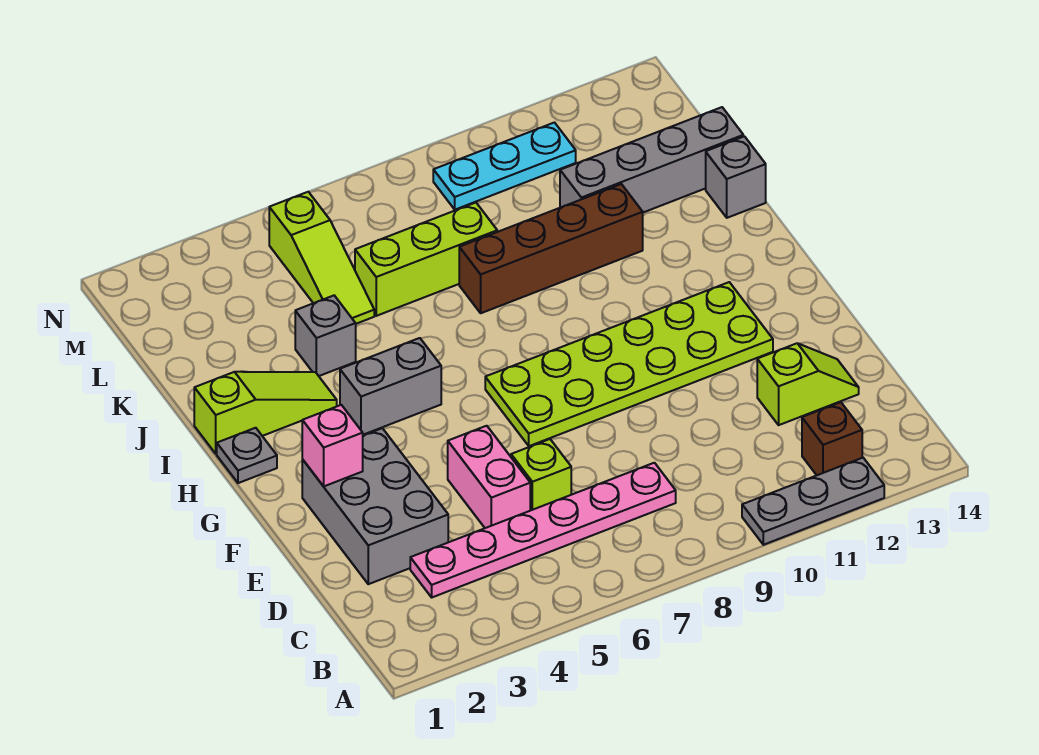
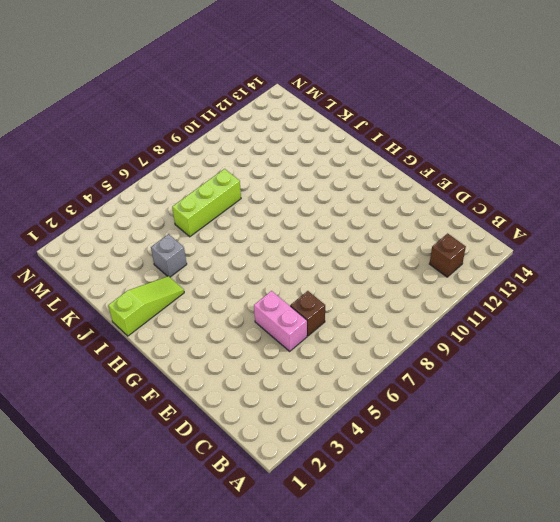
brown brick D6 level 1 -> lime brick D6 level 1
none -> grey plate A10:A12 level 1
none -> pink plate C3:C8 level 1
none -> grey brick D2:F3 level 1

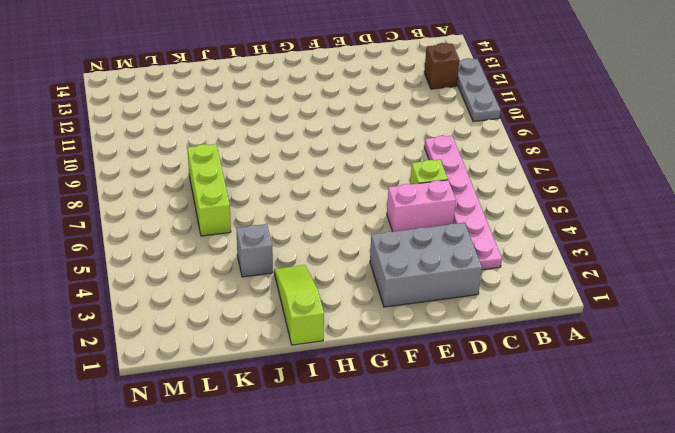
none -> lime slope D12:D13 level 1 top 12
none -> lime plate F7:G12 level 1
none -> grey plate H1 level 1

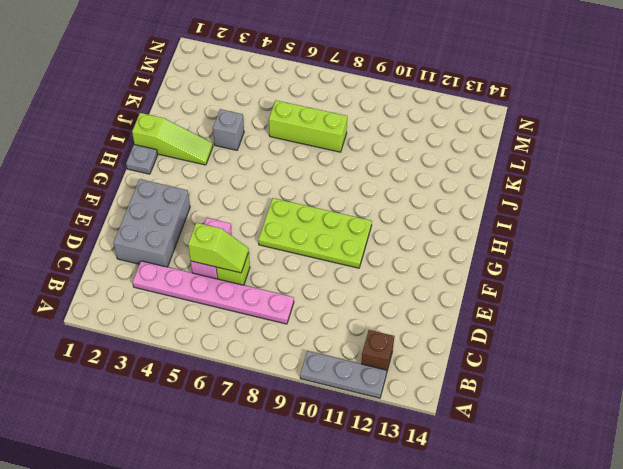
lime slope D5:D6 level 2 top 5 -> lime slope D12:D13 level 1 top 12
lime plate F7:G10 level 1 -> lime plate F7:G12 level 1
none -> grey brick H4:H5 level 1
none -> brown brick J8:J11 level 1
none -> grey brick J14 level 1

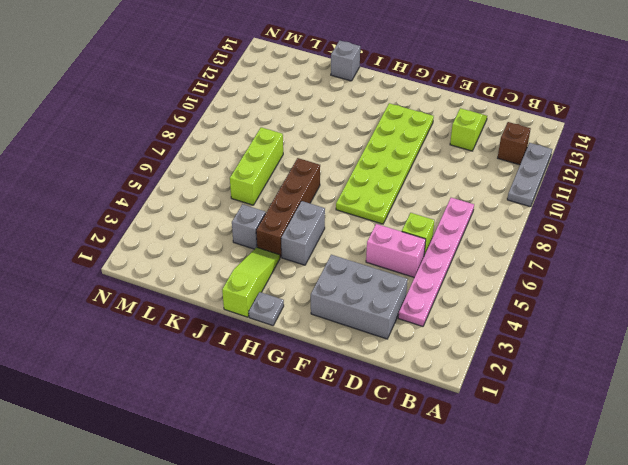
brown brick I4:I7 level 1 -> brown brick J8:J11 level 1
none -> lime slope K5:M5 level 1 top M
none -> grey brick K11:K14 level 1
none -> cyan plate M9:M11 level 1

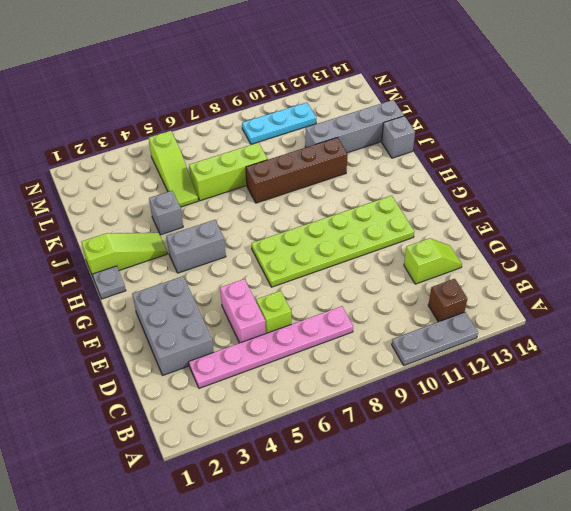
none -> pink brick F2 level 2

